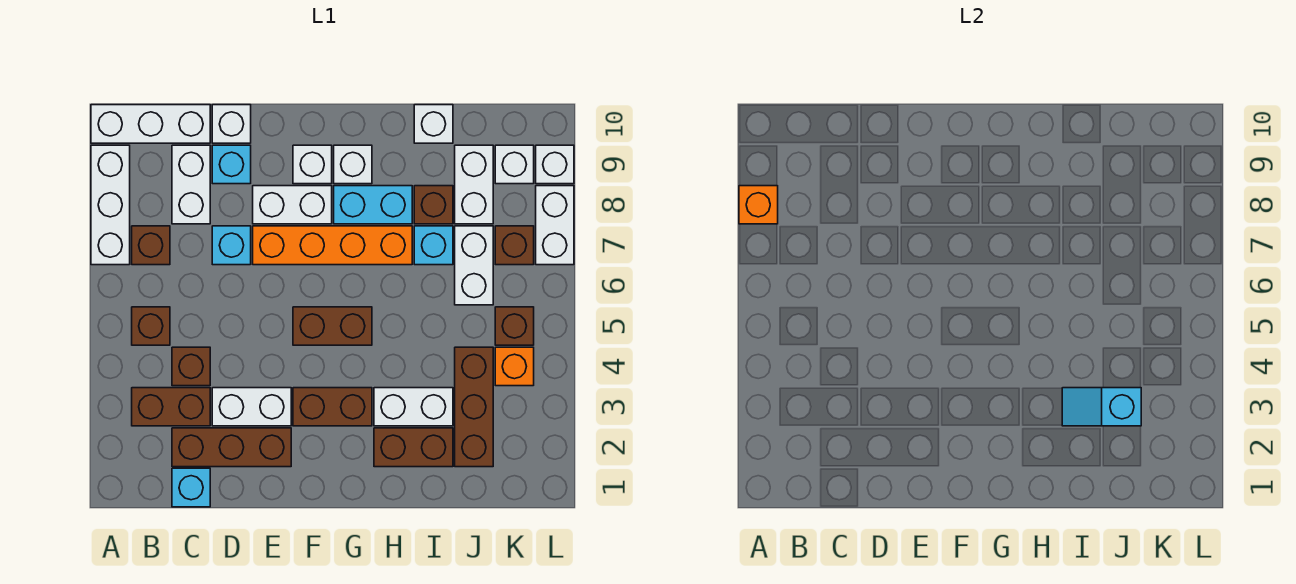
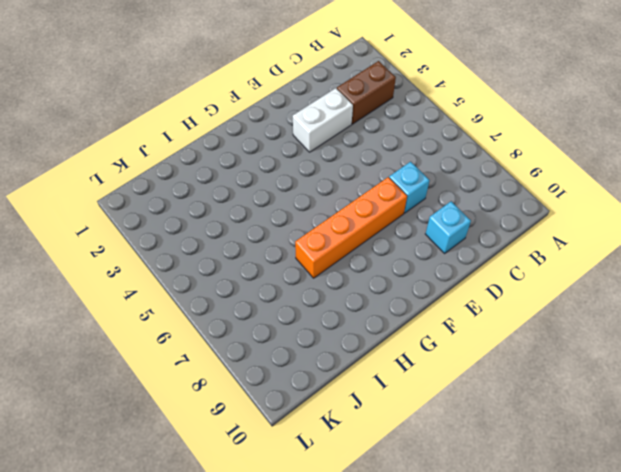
none -> white brick A7:A9 level 1
none -> white brick A10:C10 level 1
none -> brown brick B5 level 1
none -> brown brick B7 level 1

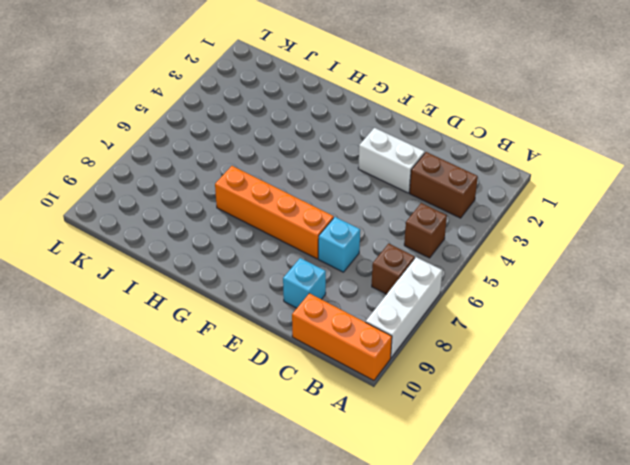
orange brick A10:C10 level 1 -> white brick A10:C10 level 1
none -> cyan brick C1 level 1
none -> brown brick C2:E2 level 1
none -> brown brick C4 level 1
none -> white brick C8:C9 level 1

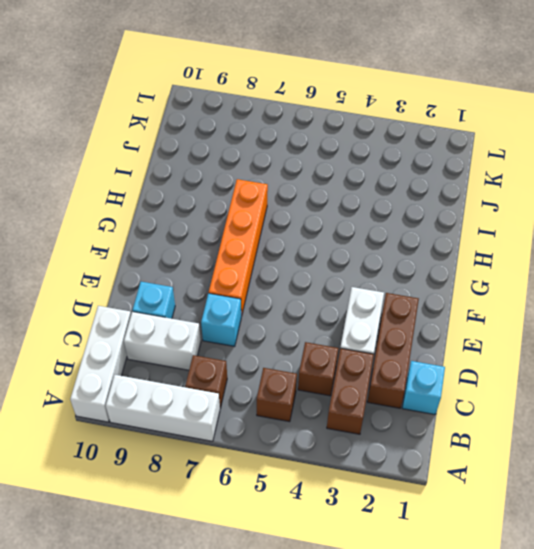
none -> white brick D10 level 1
none -> white brick E8:F8 level 1
none -> brown brick F3:G3 level 1
none -> brown brick F5:G5 level 1

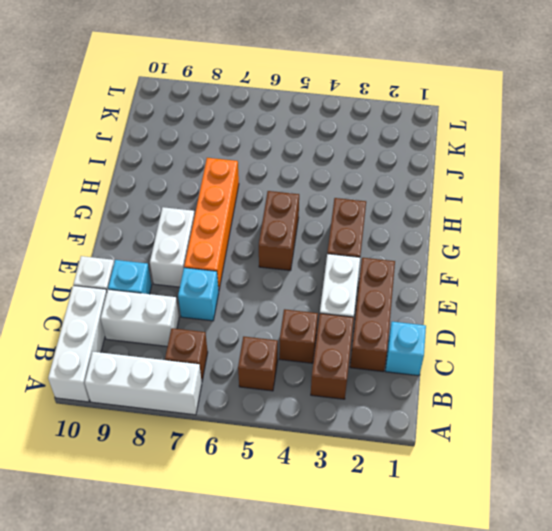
none -> white brick F9 level 1
none -> cyan brick G8:H8 level 1
none -> white brick G9 level 1
none -> brown brick H2:I2 level 1

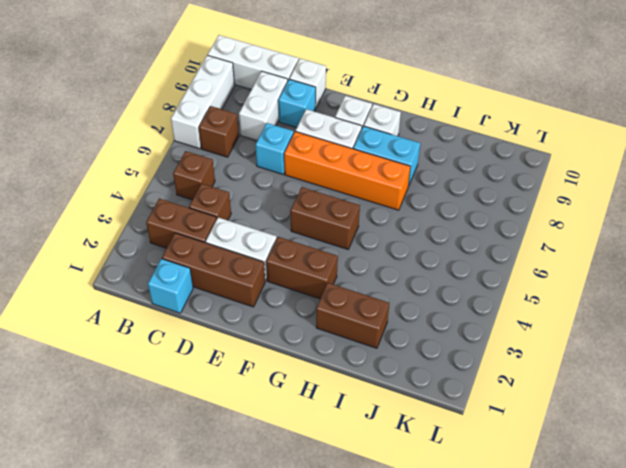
none -> white brick H3:I3 level 1
none -> cyan brick I7 level 1
none -> brown brick I8 level 1
none -> white brick I10 level 1

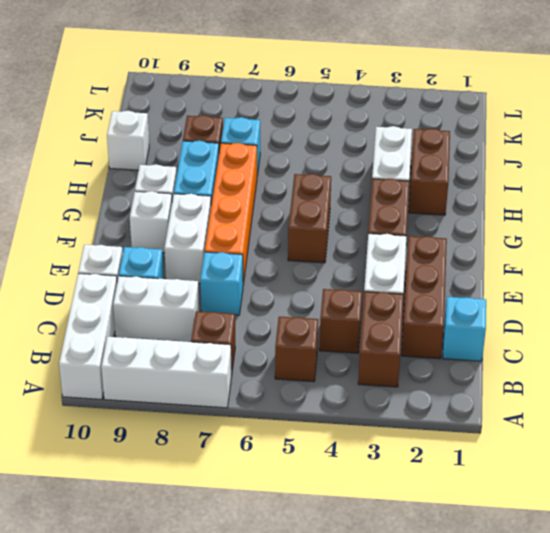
none -> brown brick J2:J4 level 1
none -> white brick J6:J7 level 1
none -> white brick J8:J9 level 1
none -> orange brick K4 level 1

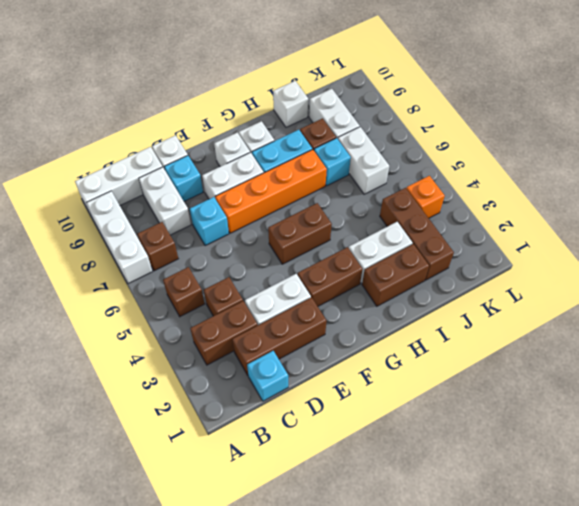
none -> brown brick K5 level 1
none -> brown brick K7 level 1
none -> white brick K9 level 1
none -> white brick L7:L8 level 1

